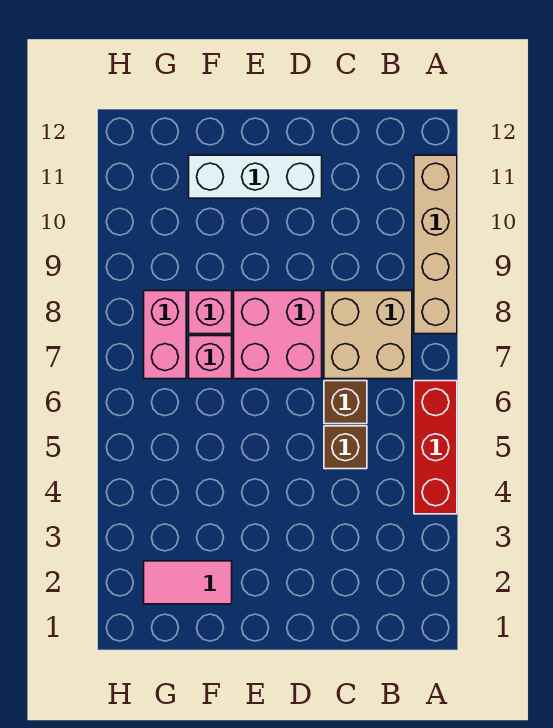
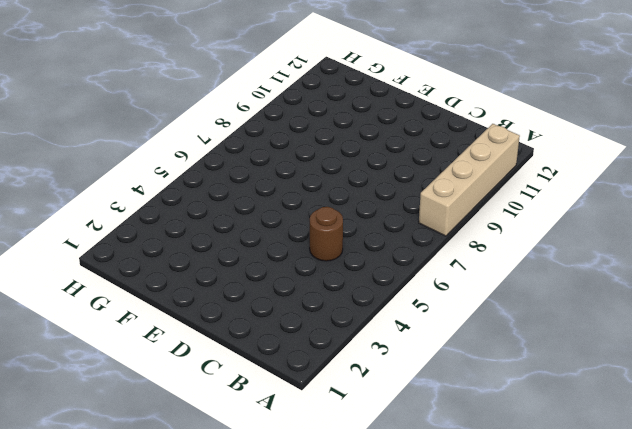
brown round brick C5 level 1 -> brown brick C5 level 1
none -> red brick A4:A6 level 1
none -> tan brick B7:C8 level 1

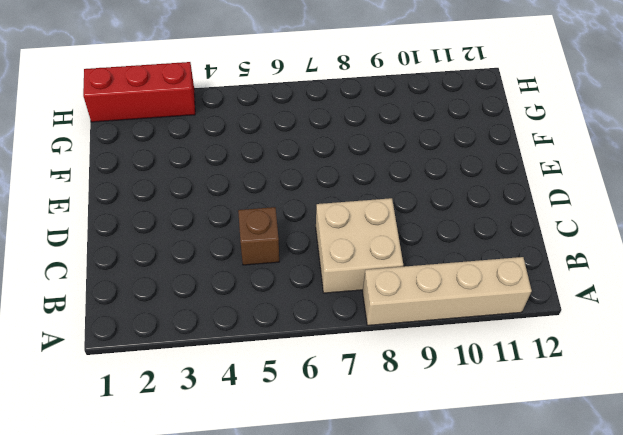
red brick H1:H3 level 1 -> red brick A4:A6 level 1
none -> brown brick C6 level 1
none -> pink brick D7:E8 level 1

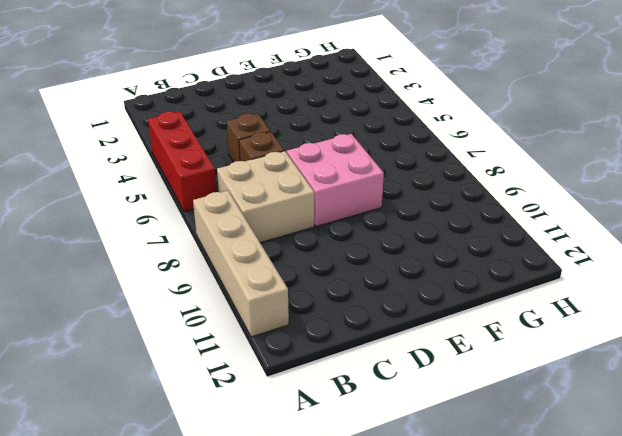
none -> white brick D11:F11 level 1
none -> pink tile F2:G2 level 1

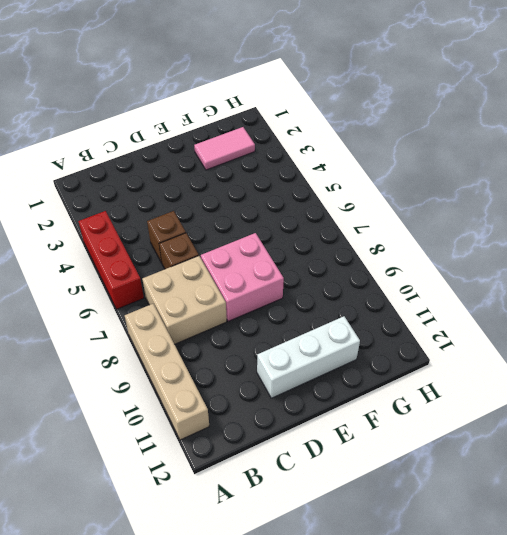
none -> pink brick F7 level 1
none -> pink brick F8 level 1

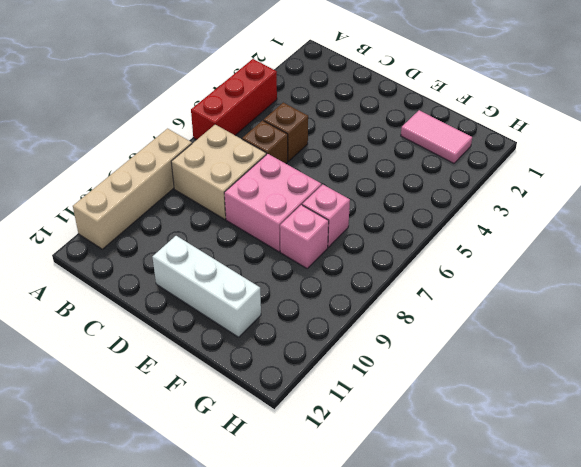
none -> pink brick G7:G8 level 1

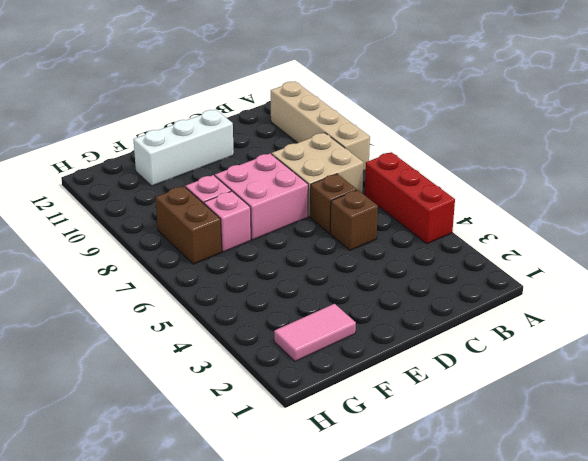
brown brick G7:G8 level 1 -> pink brick G7:G8 level 1

